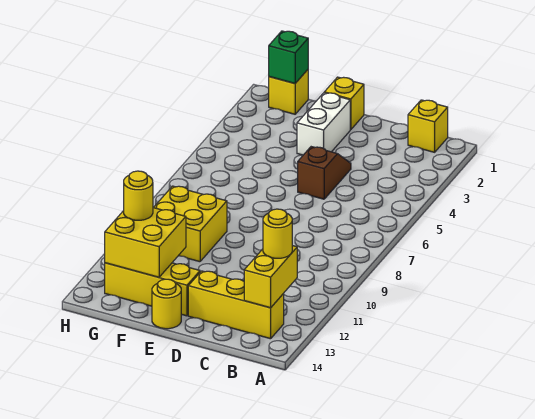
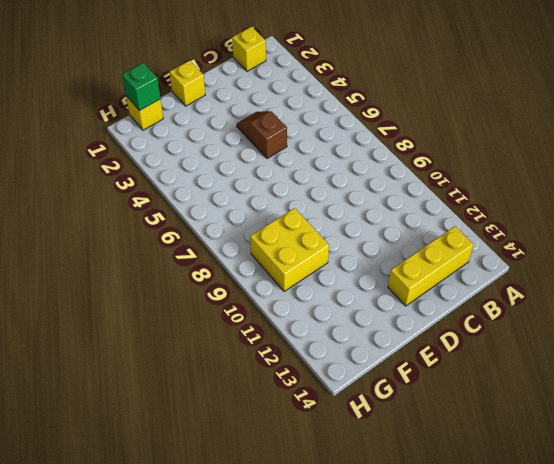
none -> white brick E2:E3 level 1
none -> yellow brick E13:G13 level 1
none -> yellow round brick E14 level 1

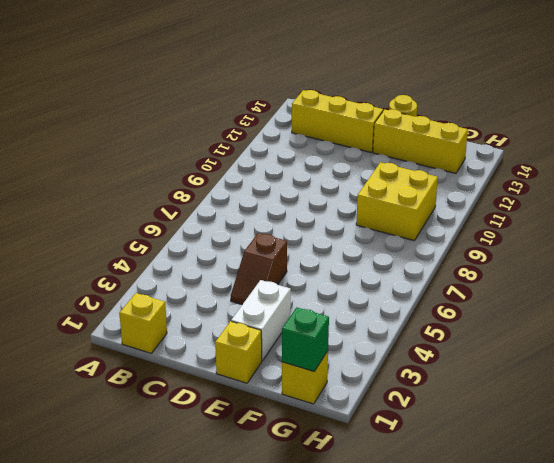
none -> yellow brick B12:B13 level 2
none -> yellow brick F12:G13 level 2
none -> yellow round brick B12 level 3

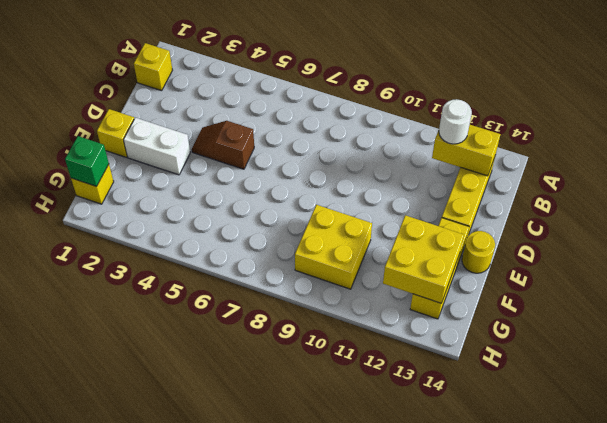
white round brick B12 level 3 -> yellow round brick B12 level 3
none -> yellow round brick G12 level 3

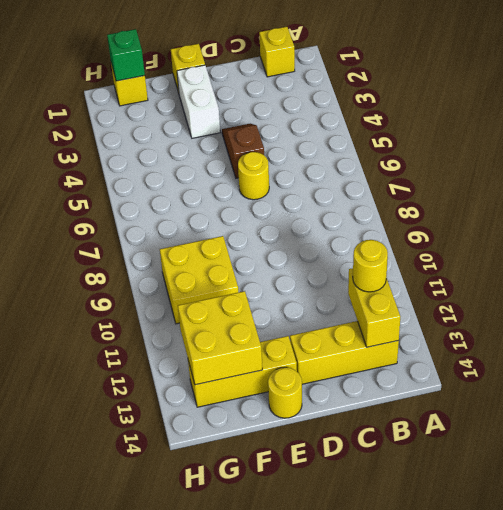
yellow round brick D6 level 1 -> yellow round brick G12 level 3

